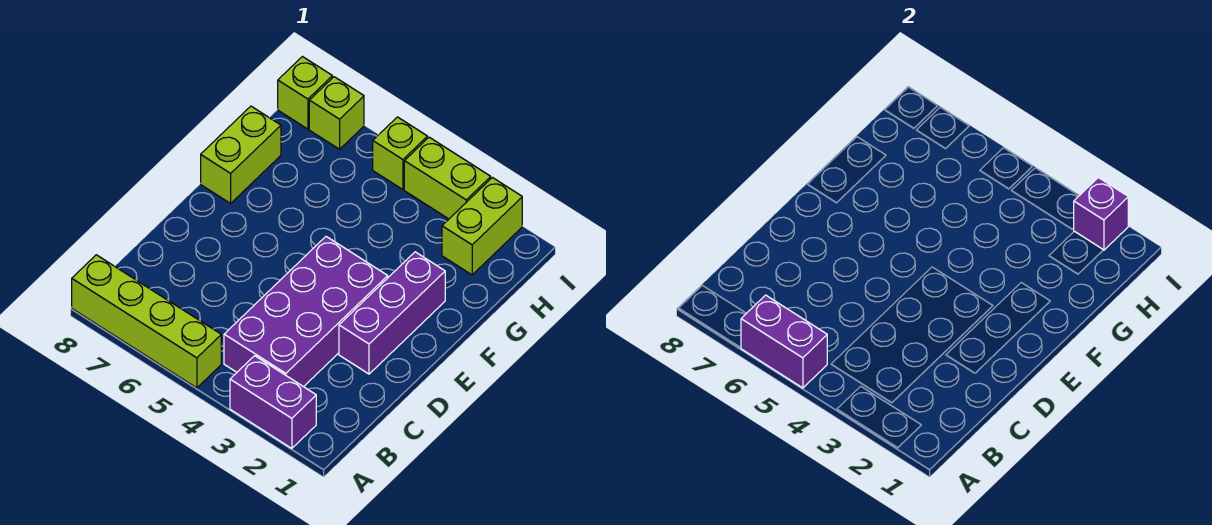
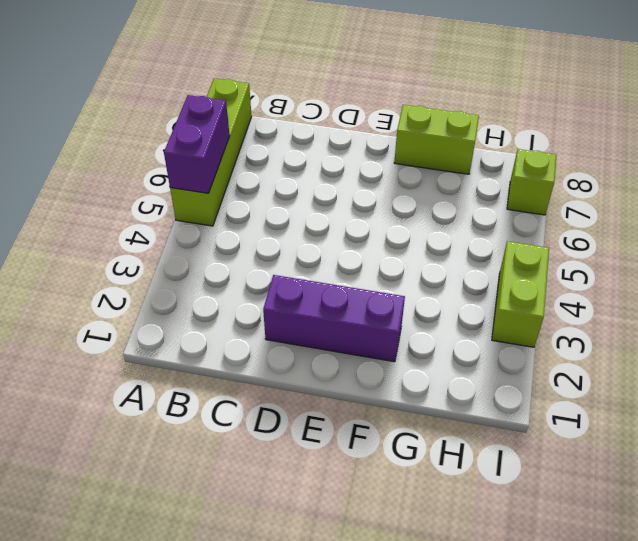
none -> purple brick A2:A3 level 1
none -> purple brick B3:E4 level 1
none -> lime brick H2:I2 level 1

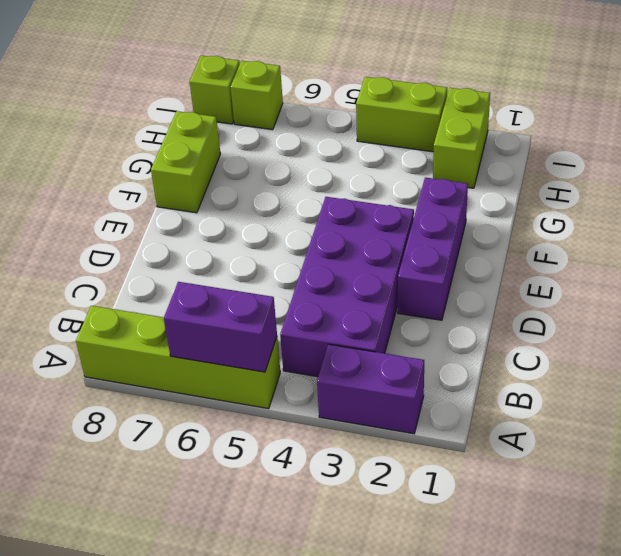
none -> lime brick I5 level 1
none -> purple brick I2 level 2

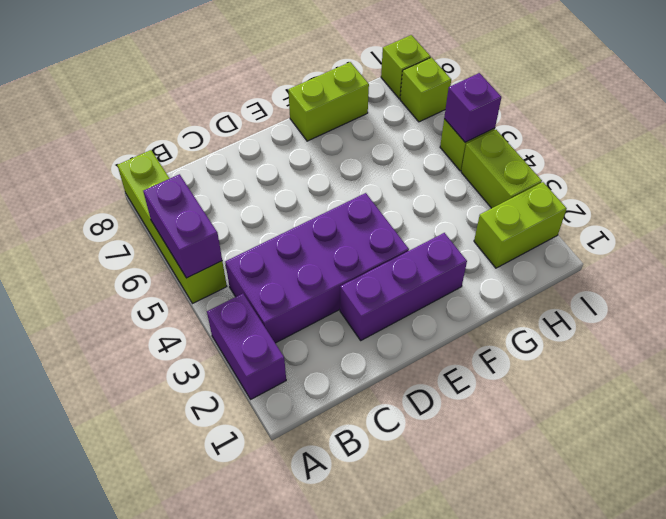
purple brick I5 level 2 -> purple brick I2 level 2

